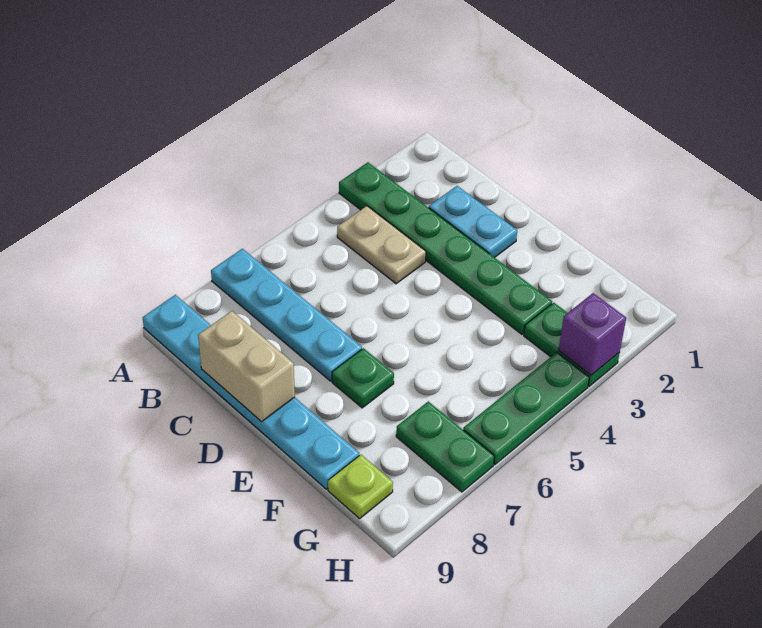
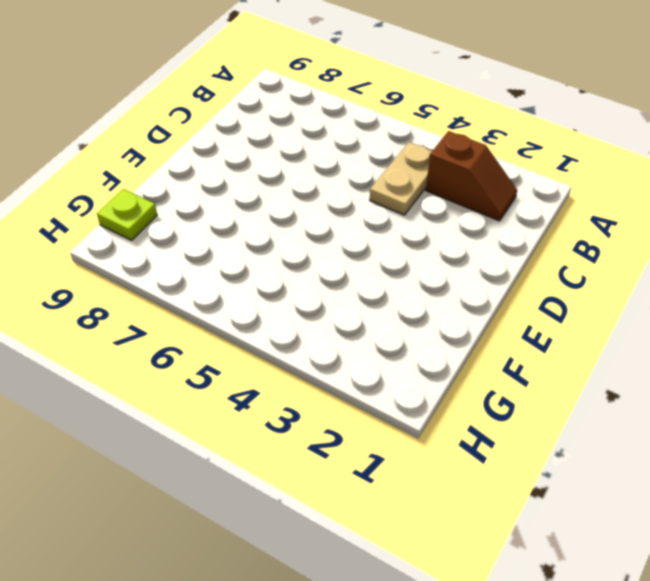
brown slope B2:B3 level 1 top 3 -> green plate A3:F3 level 1
none -> cyan plate A7:D7 level 1
none -> cyan plate A9:F9 level 1
none -> cyan plate C2:D2 level 1

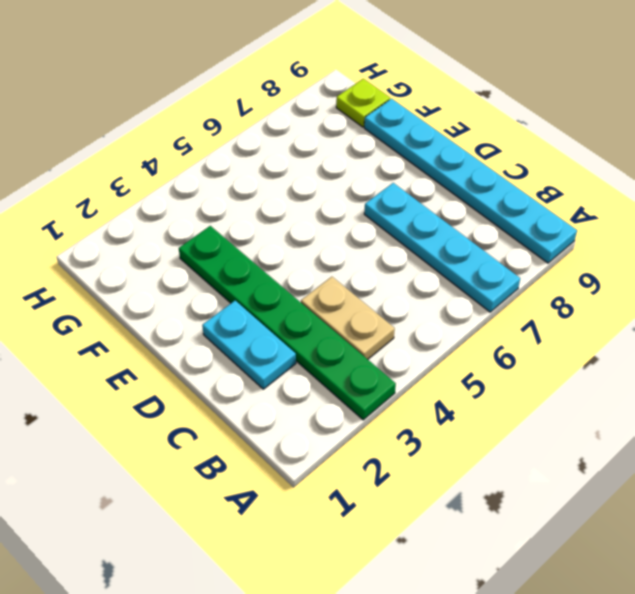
none -> green plate E7 level 1
none -> green plate G3:H3 level 1
none -> green plate G7:H7 level 1

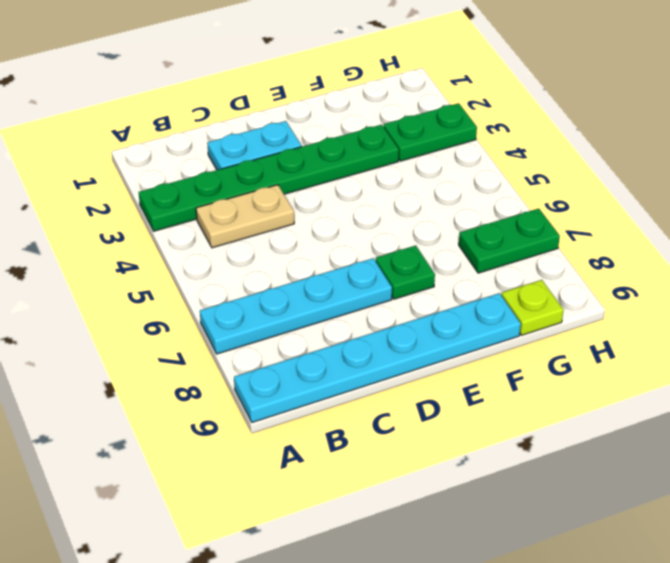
none -> green plate H4:H6 level 1
none -> tan brick C9:D9 level 2
none -> purple brick H3 level 2

